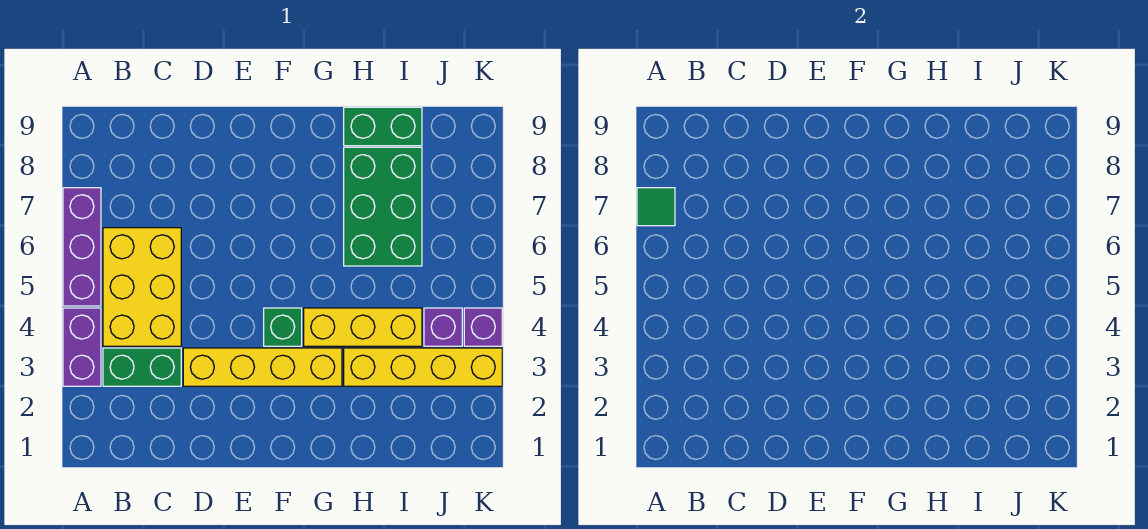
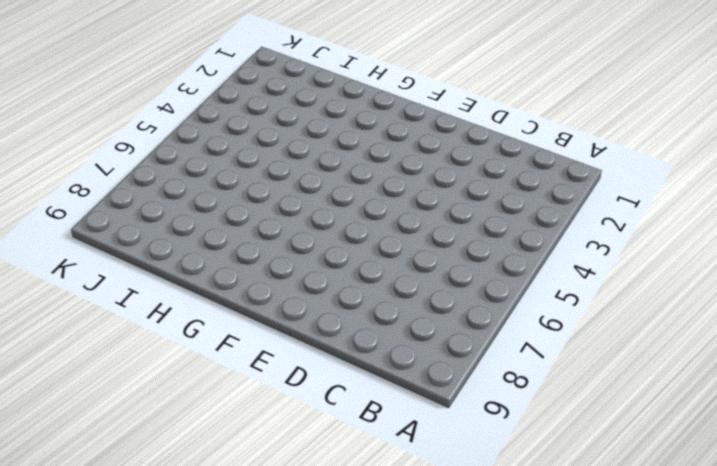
none -> purple brick A3:A4 level 1
none -> purple brick A5:A7 level 1
none -> green brick B3:C3 level 1

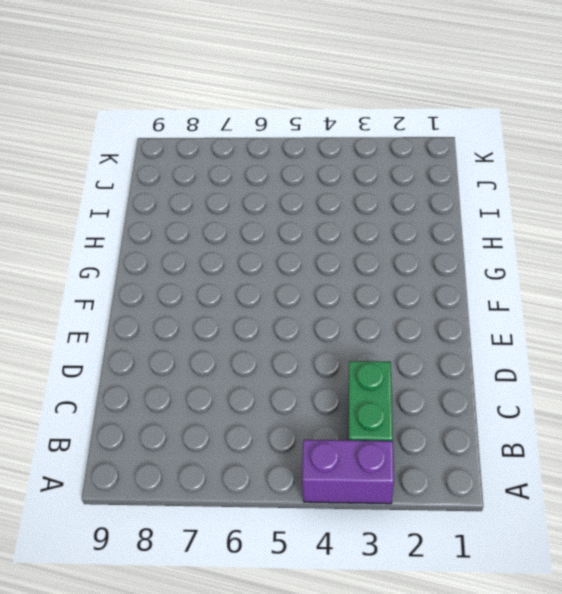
none -> purple brick A5:A7 level 1
none -> yellow brick B4:C6 level 1
none -> yellow brick D3:G3 level 1

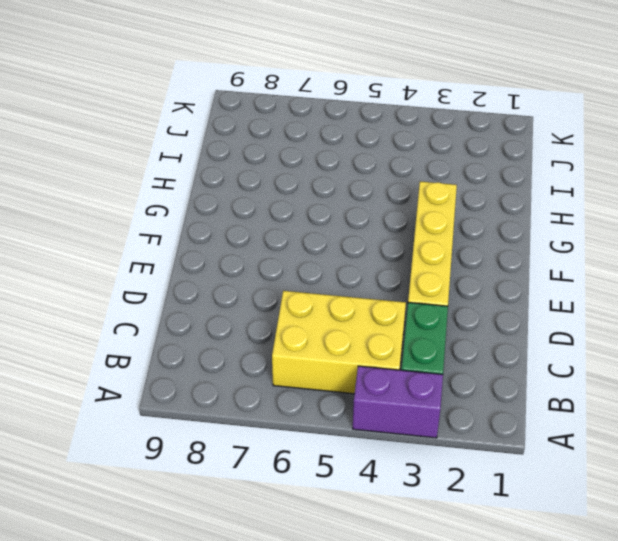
none -> purple brick A5:A7 level 1
none -> green brick F4 level 1
none -> yellow brick G4:I4 level 1

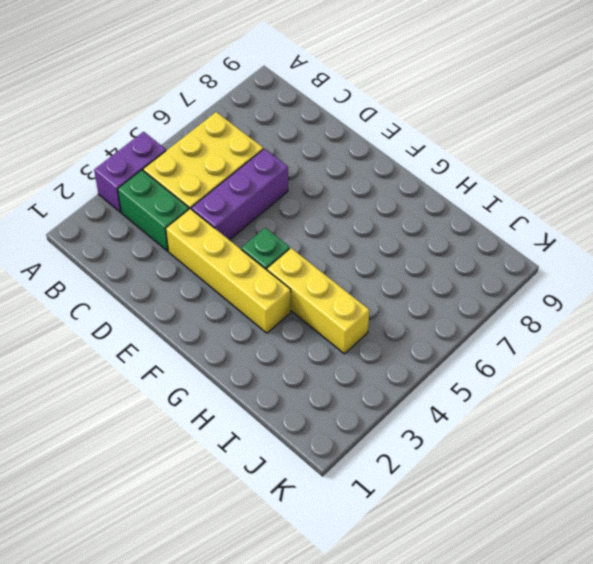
purple brick D4:D6 level 1 -> purple brick A5:A7 level 1
none -> yellow brick H3:K3 level 1
none -> green brick H6:I8 level 1
none -> green brick H9:I9 level 1

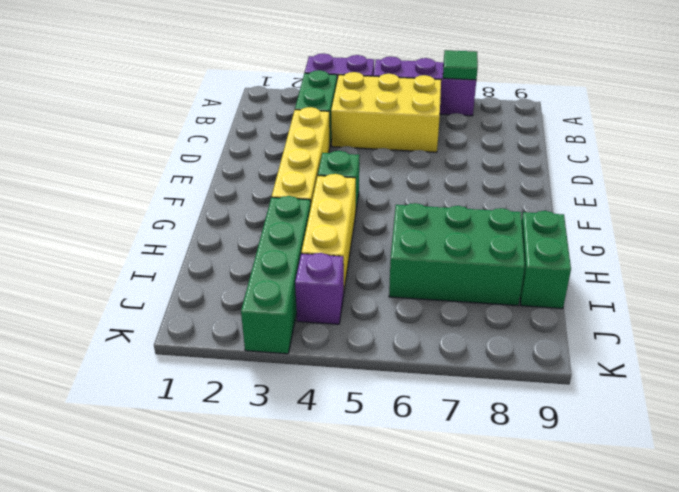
green brick H3:K3 level 1 -> yellow brick H3:K3 level 1
none -> purple brick K4 level 1

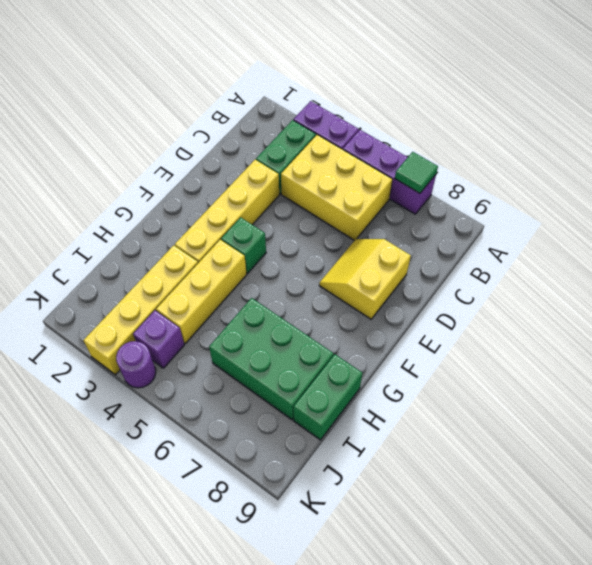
yellow slope D7:E8 level 1 top 8 -> none
purple round brick K4 level 1 -> purple brick K4 level 1

